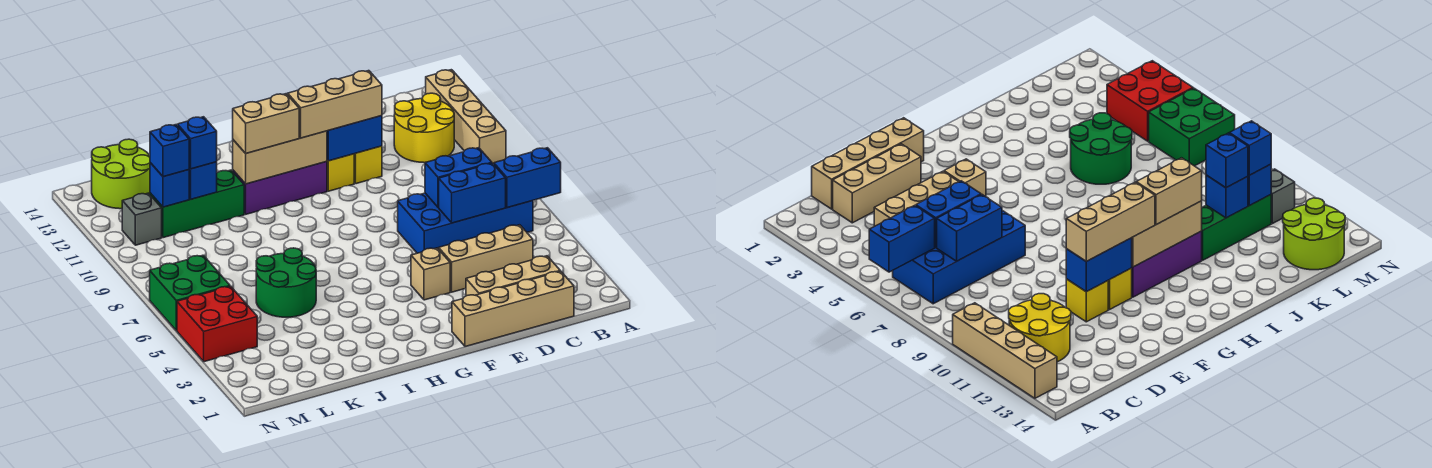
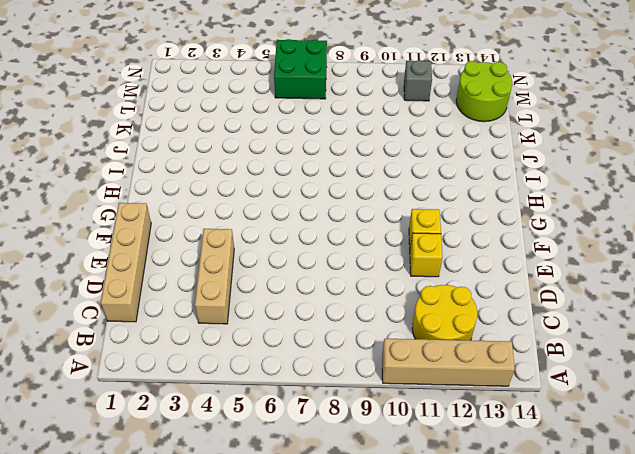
none -> blue brick B6:E7 level 1
none -> tan brick C2:E2 level 1
none -> tan brick F4 level 1

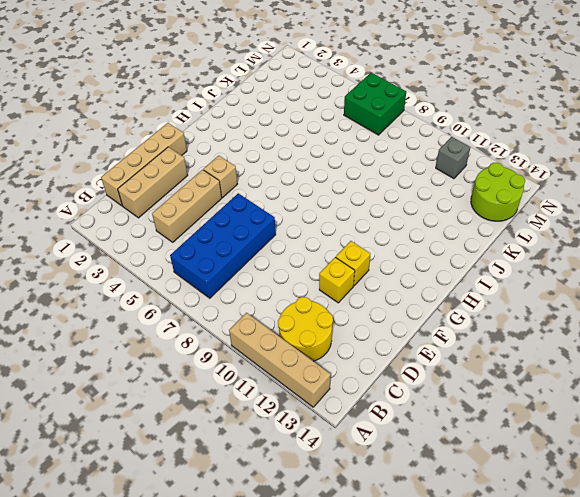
none -> purple brick G11:I11 level 1
none -> green round brick J5:K6 level 1
none -> green brick J11:L11 level 1

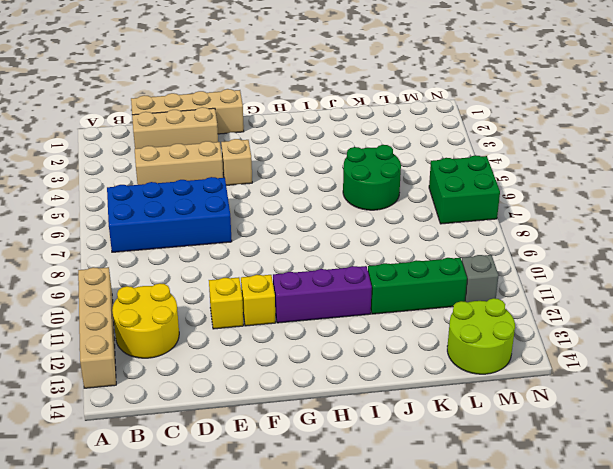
none -> red brick M4:N5 level 1
none -> blue brick A6:B6 level 2
none -> blue brick C6:D6 level 2

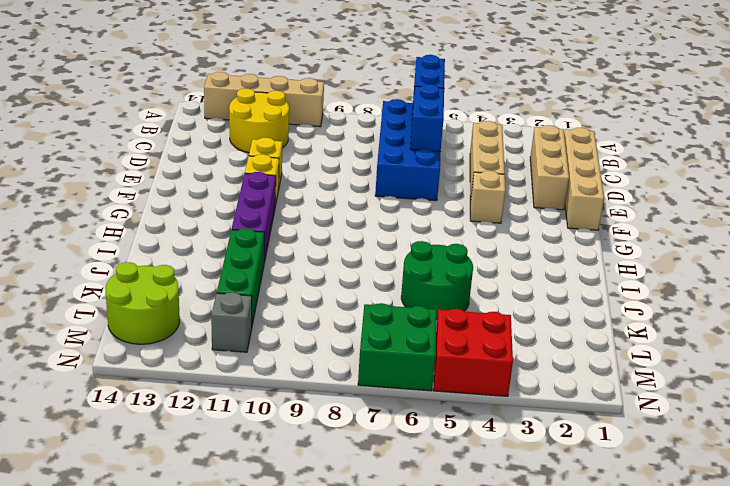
none -> blue brick C7:D7 level 2
none -> blue brick E11:F11 level 2
none -> tan brick G11:I11 level 2

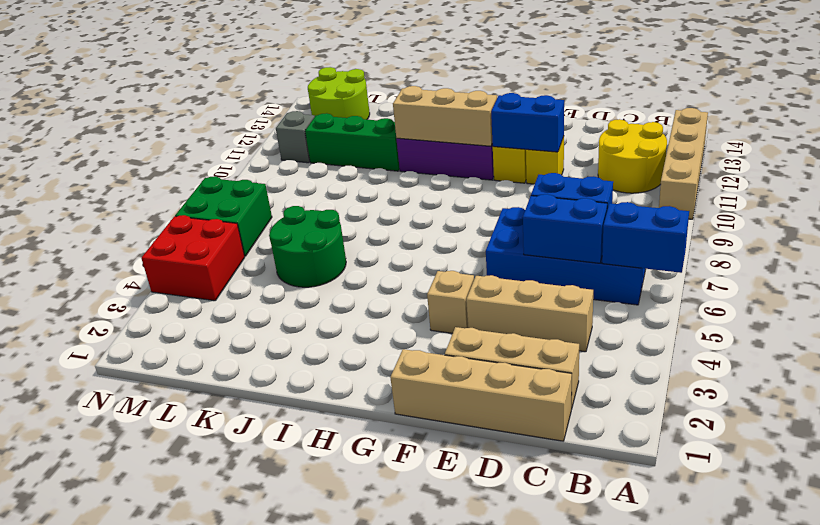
none -> blue brick K11 level 2
none -> blue brick L11 level 2
none -> tan brick E11:G11 level 3

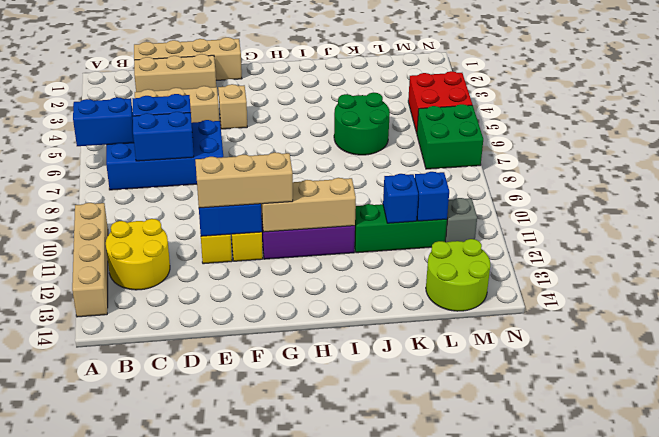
none -> tan brick H11:I11 level 3
none -> blue brick K11 level 3
none -> blue brick L11 level 3

